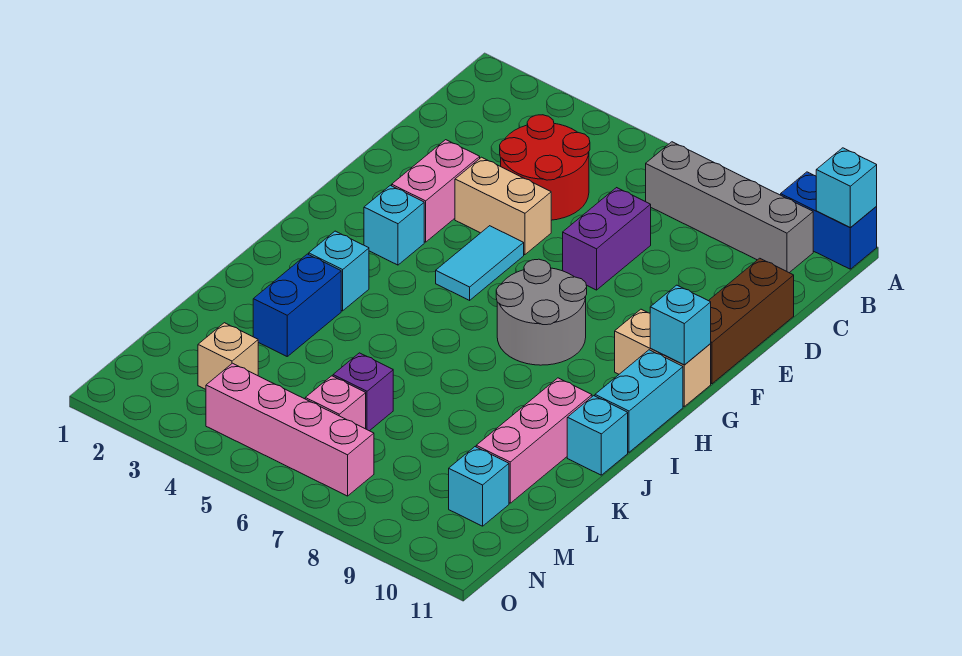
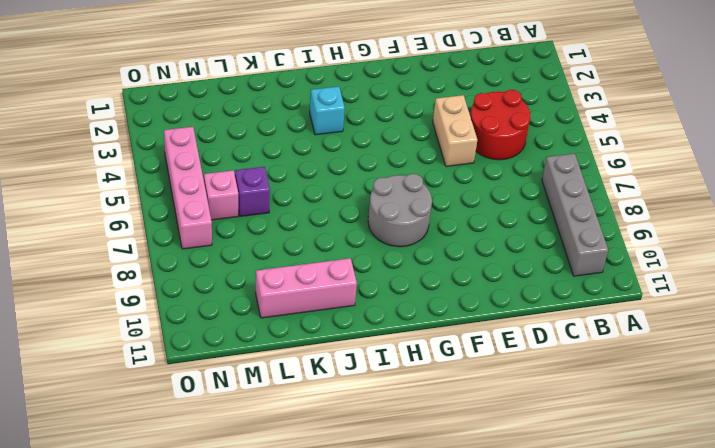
none -> blue brick A10:A11 level 1
none -> purple brick D7:E7 level 1
none -> brown brick D11:F11 level 1

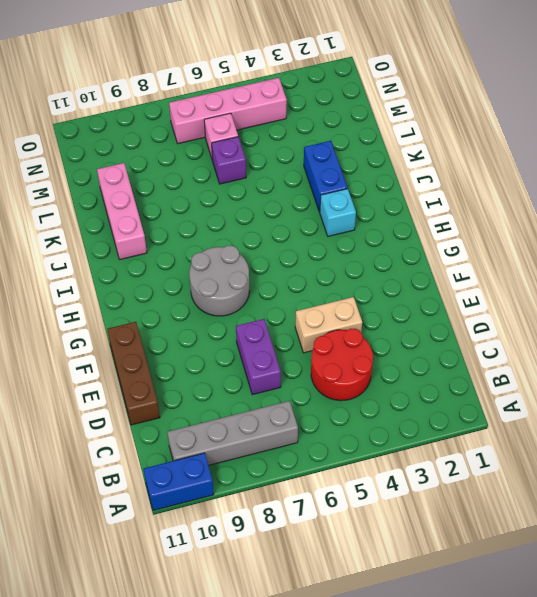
none -> pink brick E3:F3 level 1
none -> cyan tile F5:G5 level 1
none -> cyan brick G3 level 1

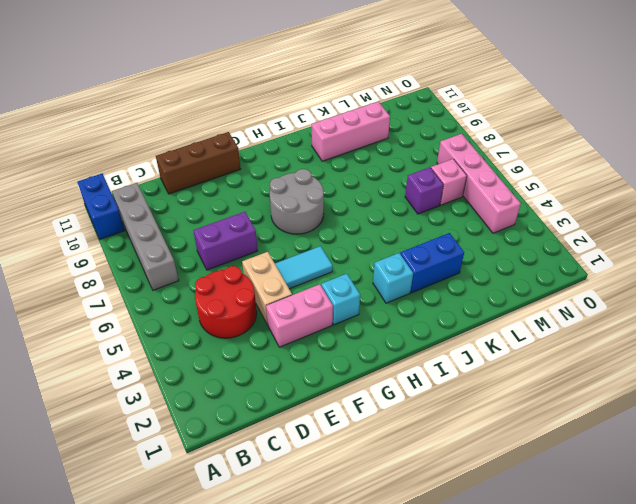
none -> tan brick G10:G11 level 1
none -> cyan brick H11:I11 level 1
none -> cyan brick J11 level 1

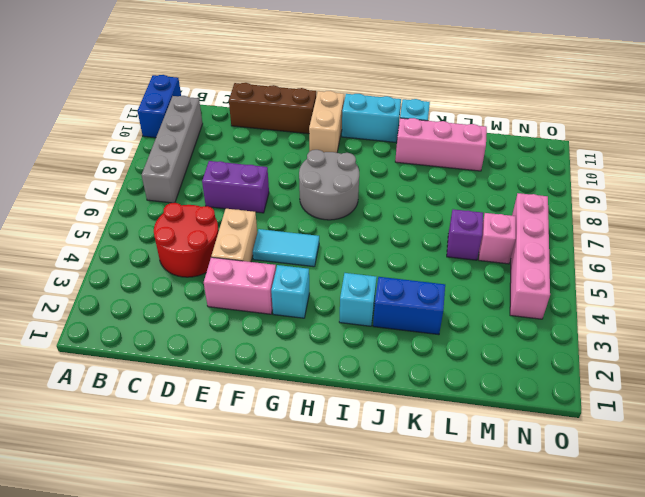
none -> tan brick M3 level 1
none -> cyan brick M10 level 1
none -> cyan brick A11 level 2

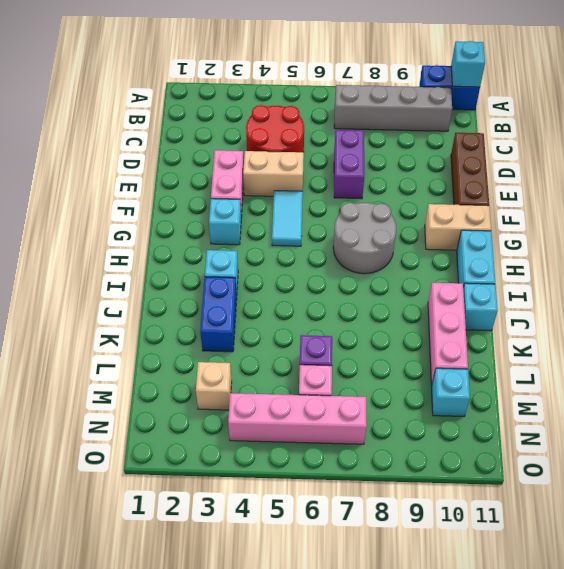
none -> cyan brick G11 level 2

